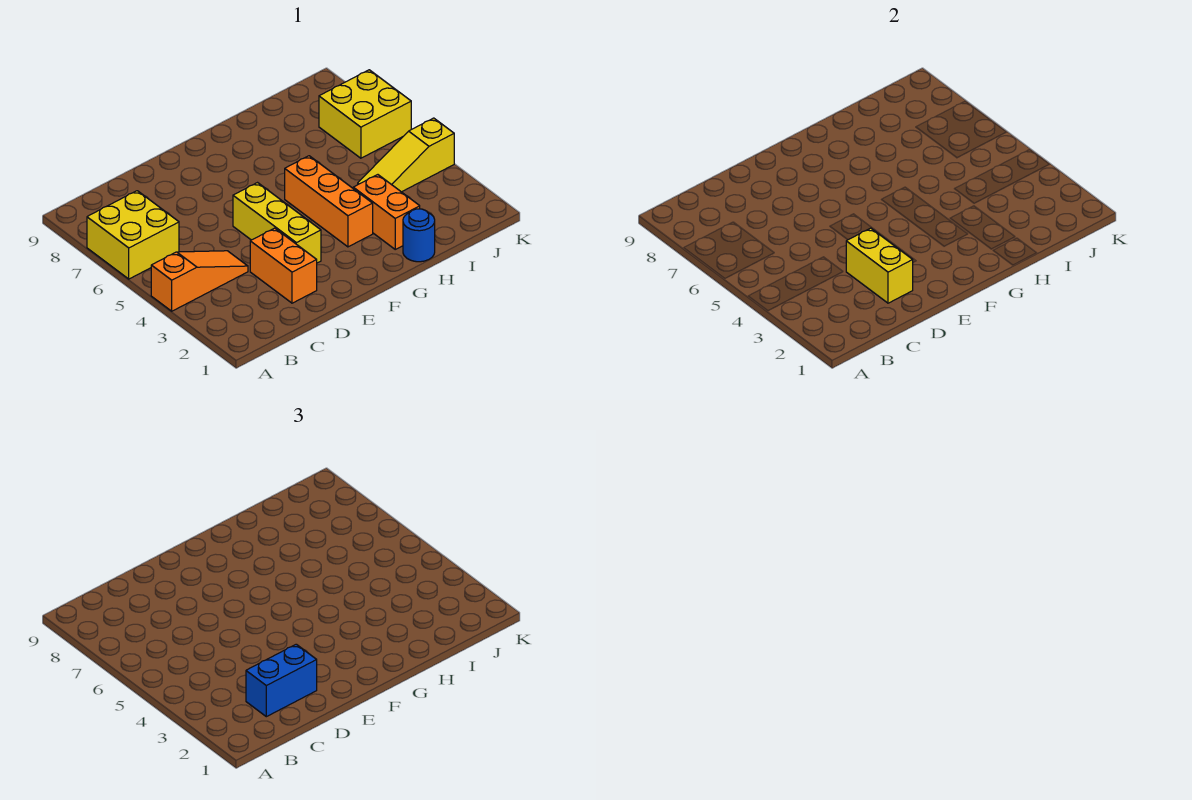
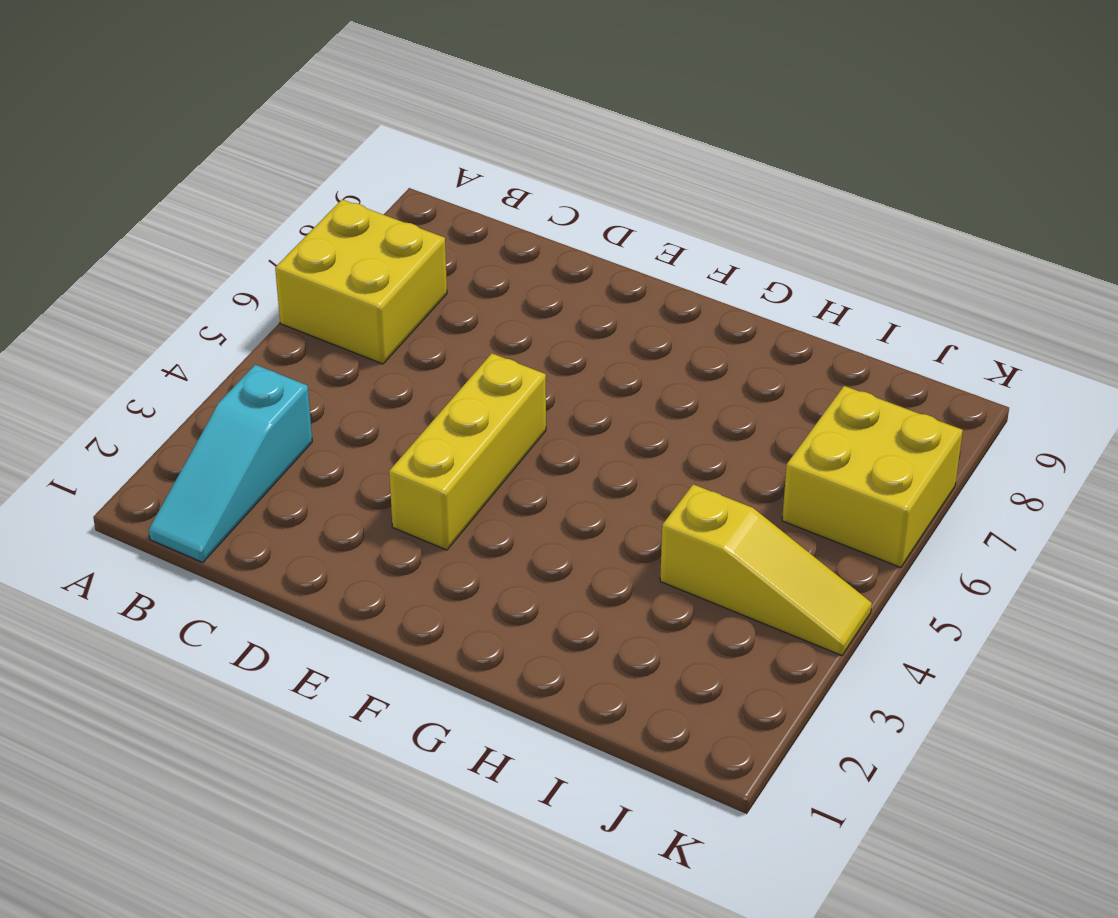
cyan slope B1:B3 level 1 top 3 -> none
yellow slope I4:K4 level 1 top I -> yellow slope I4:K4 level 1 top K
none -> orange slope A4:C4 level 1 top A
none -> orange brick D2:D3 level 1

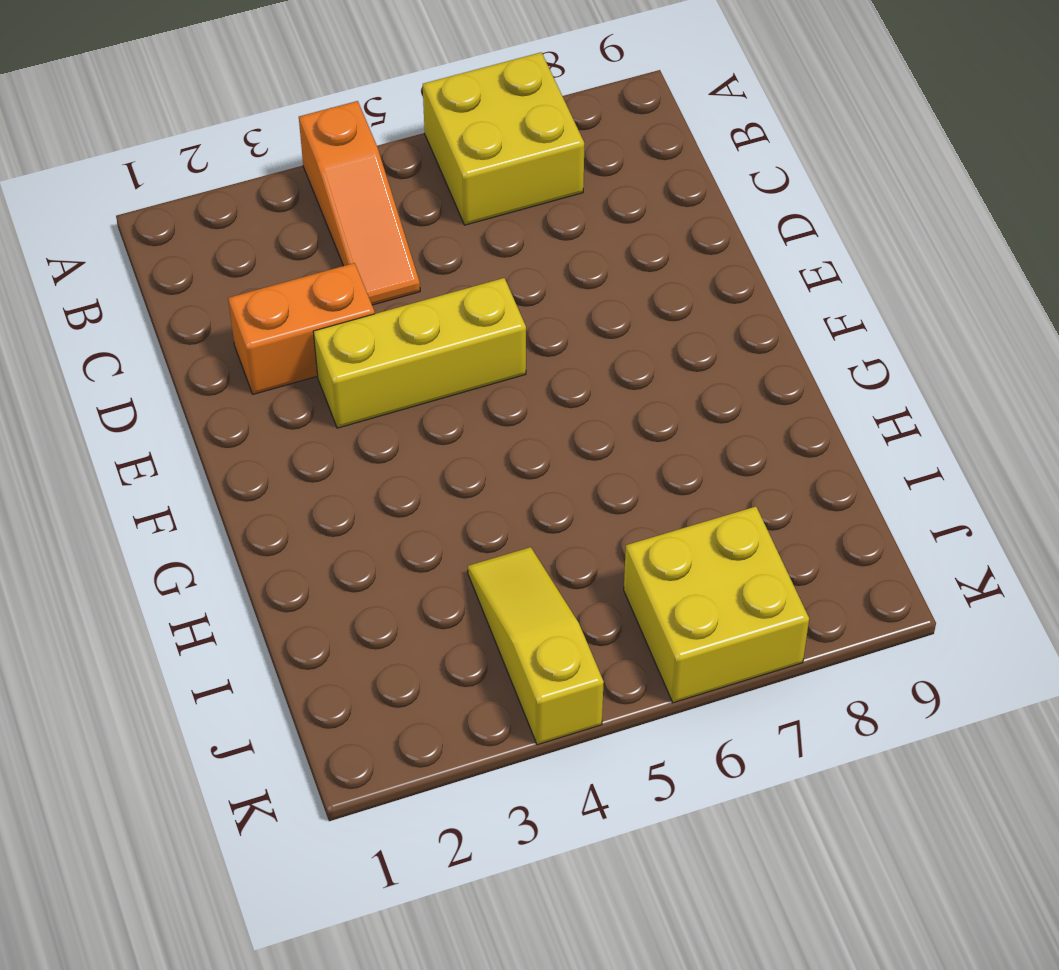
none -> orange brick G3:G5 level 1
none -> blue round brick H1 level 1

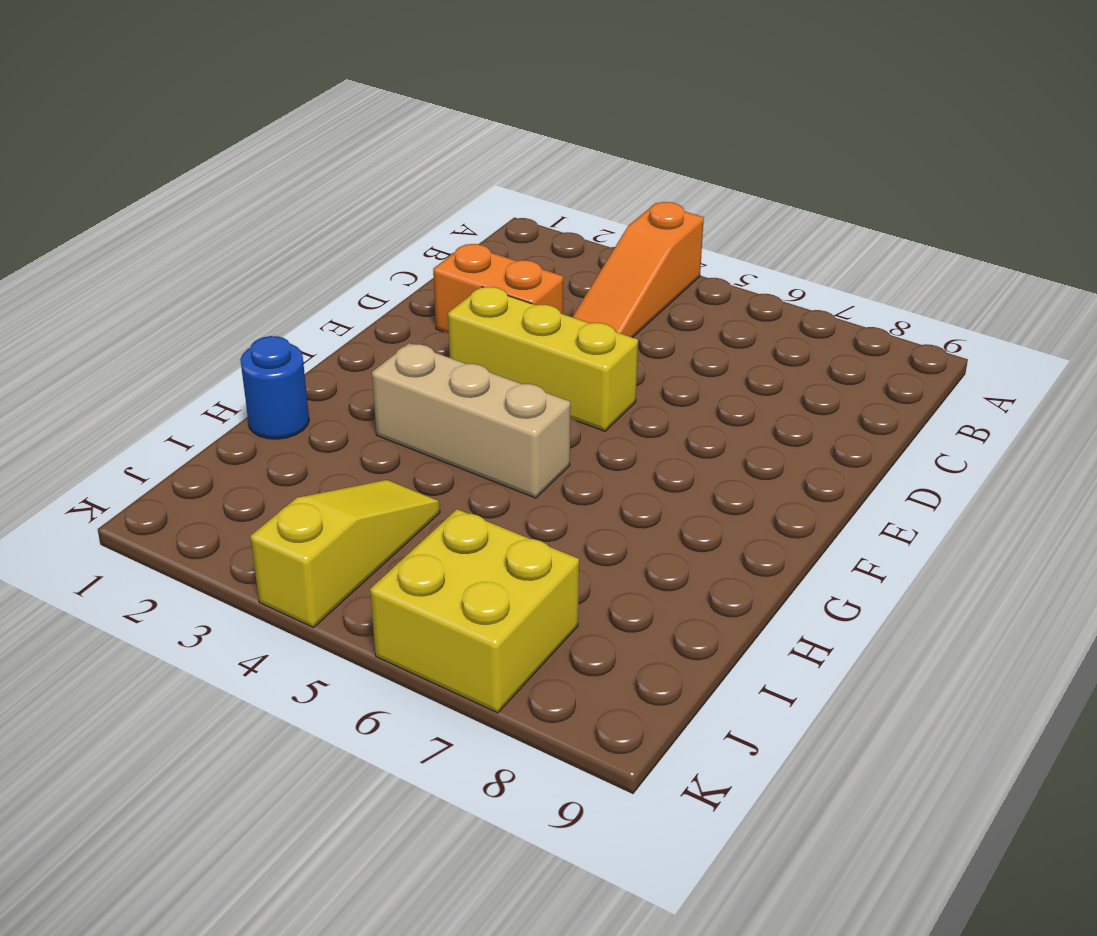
tan brick G3:G5 level 1 -> orange brick G3:G5 level 1
none -> yellow brick A6:B7 level 1
none -> orange brick H2:H3 level 1

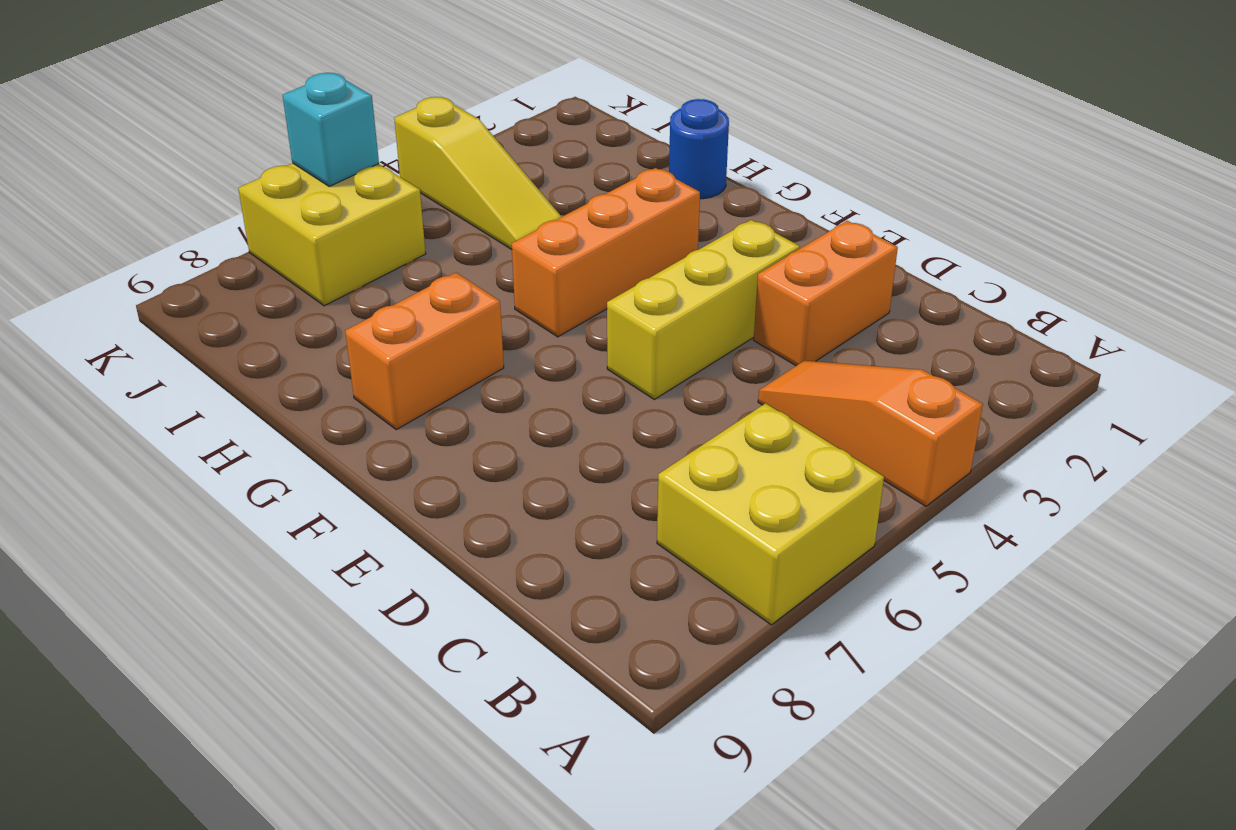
orange brick G7:G8 level 1 -> orange brick H2:H3 level 1
cyan brick K6 level 2 -> none
none -> yellow brick D2:D3 level 2
none -> blue brick C2:D2 level 3

